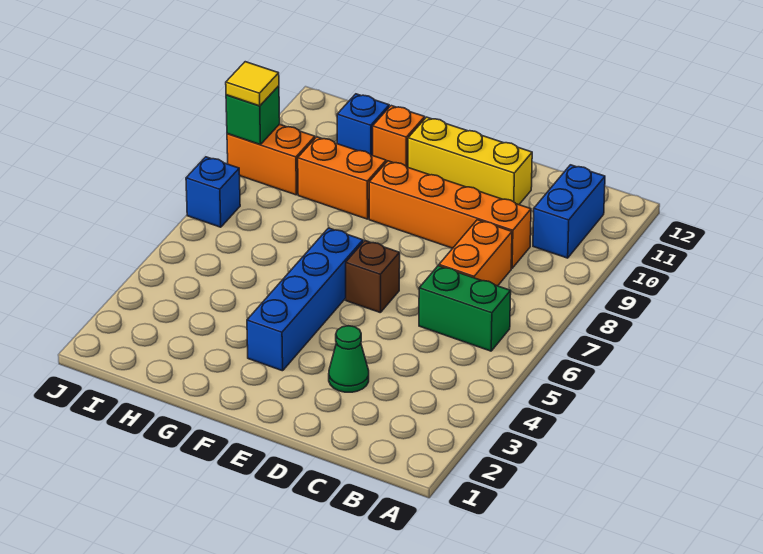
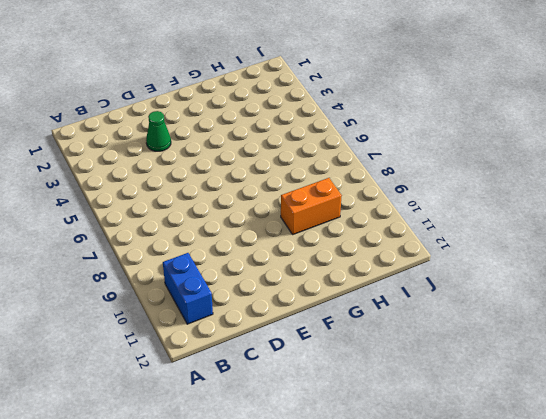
none -> green brick B6:C6 level 1
none -> orange brick C7:C8 level 1
none -> orange brick C9:F9 level 1

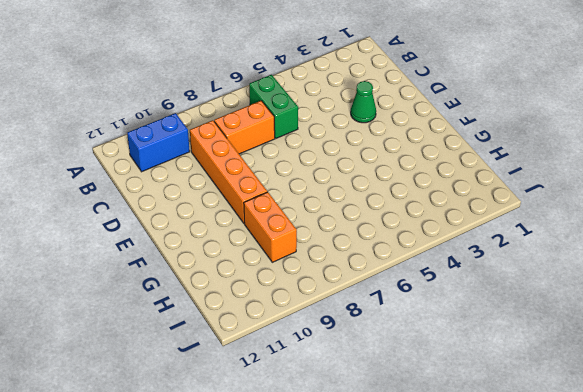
none -> yellow brick D11:F11 level 1
none -> brown brick E6 level 1
none -> blue brick F3:F6 level 1

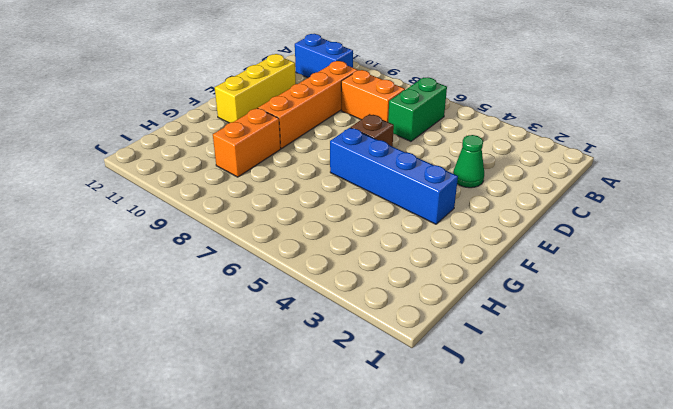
none -> orange brick G11 level 1
none -> blue brick H11 level 1
none -> orange brick I9:J9 level 1

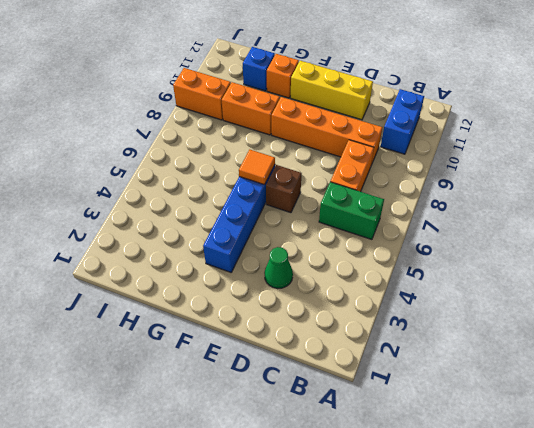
orange tile F6 level 2 -> none
none -> blue brick J7 level 1
none -> green brick J9 level 2
none -> yellow tile J9 level 3

